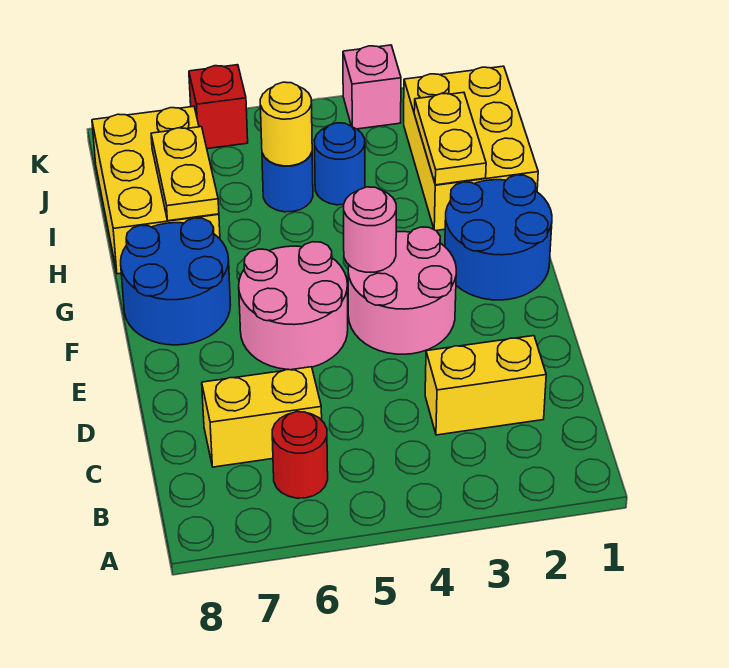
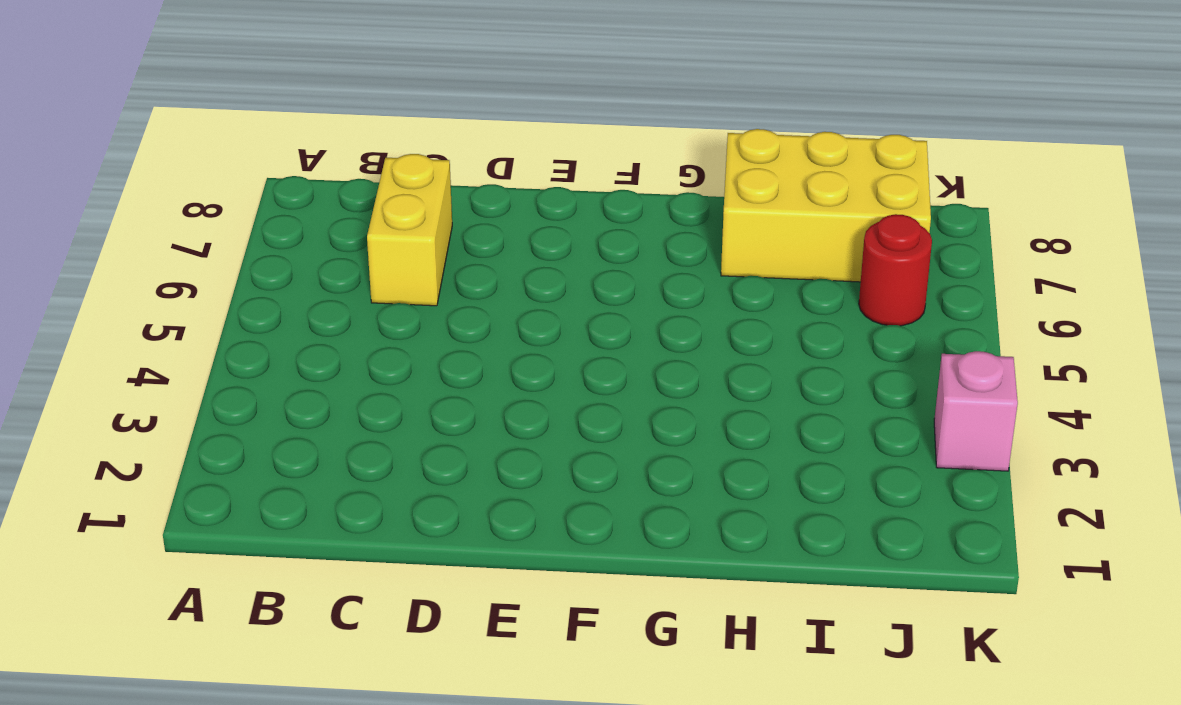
red round brick J6 level 1 -> red round brick B6 level 1
none -> yellow brick C2:C3 level 1
none -> pink round brick E3:F4 level 1
none -> pink round brick E5:F6 level 1

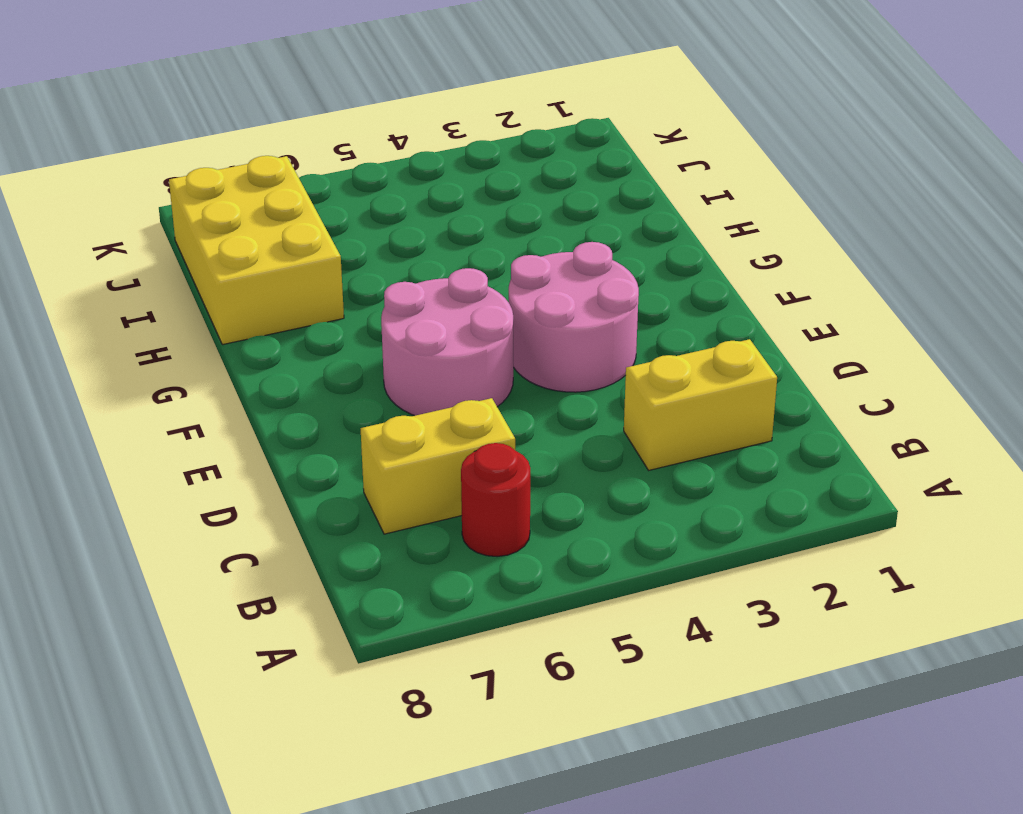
none -> blue round brick F1:G2 level 1
none -> blue round brick F7:G8 level 1
none -> yellow brick H1:J2 level 1

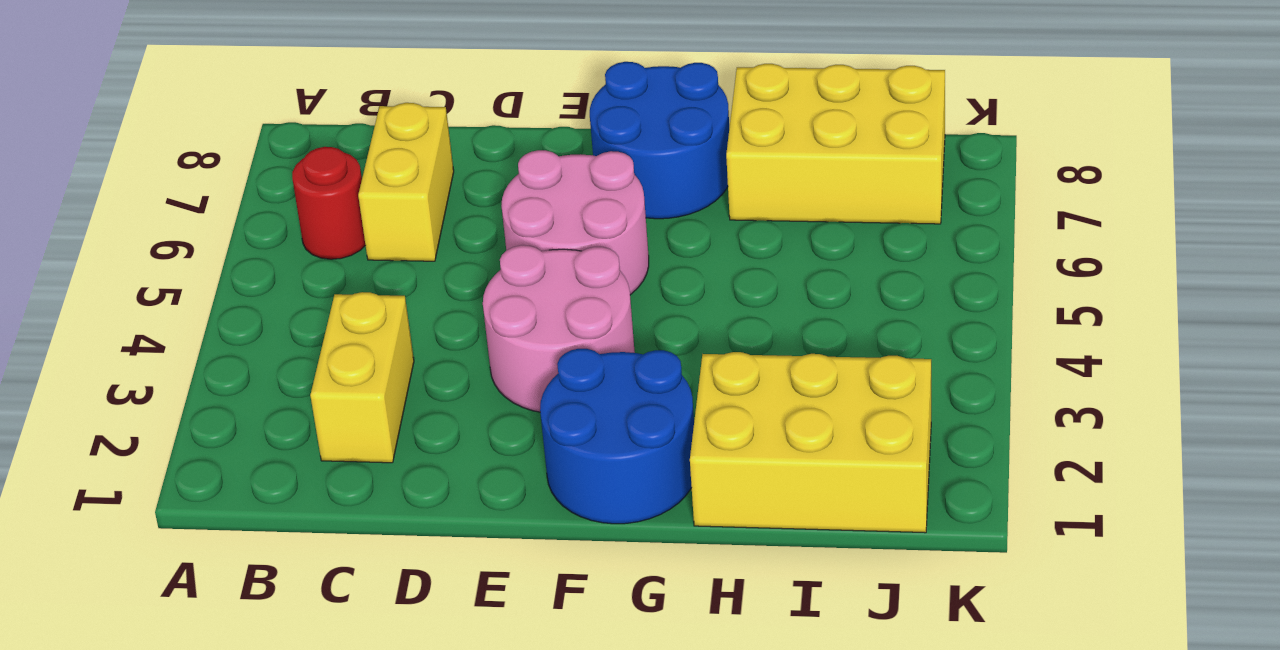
none -> blue round brick I4 level 1
none -> blue round brick I5 level 1
none -> pink brick K3 level 1

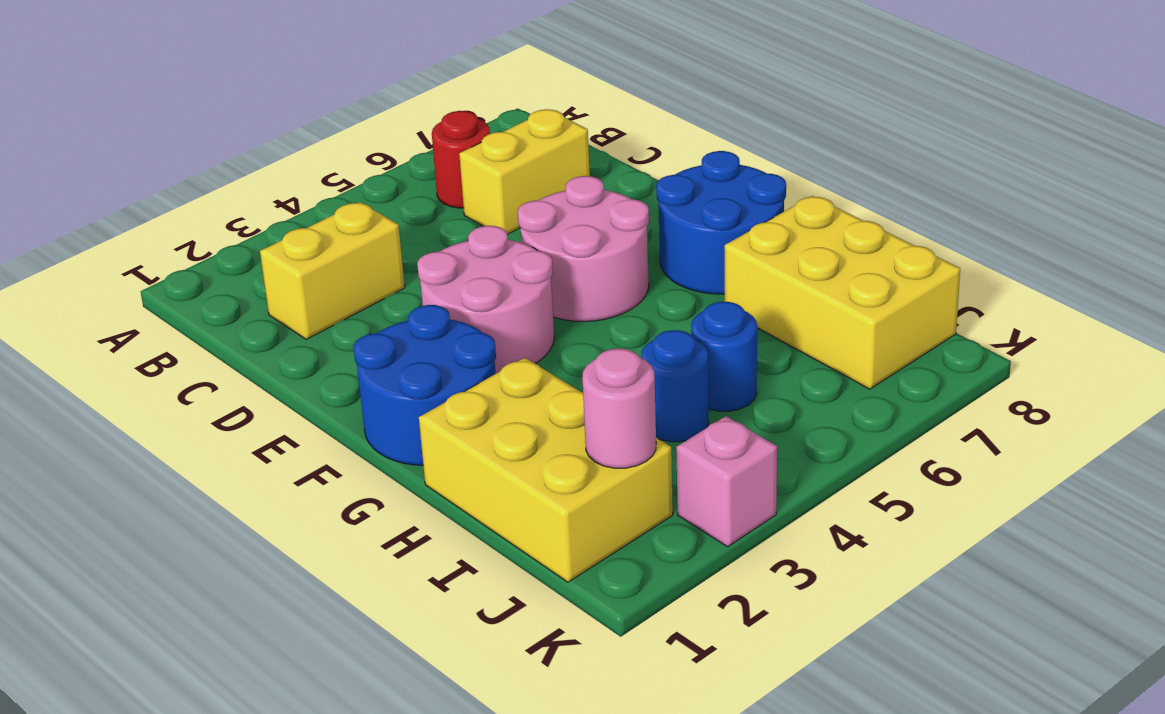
pink round brick J2 level 2 -> pink round brick F4 level 2
none -> red brick K6 level 1
none -> yellow plate H2:I2 level 2
none -> yellow plate H7:I7 level 2

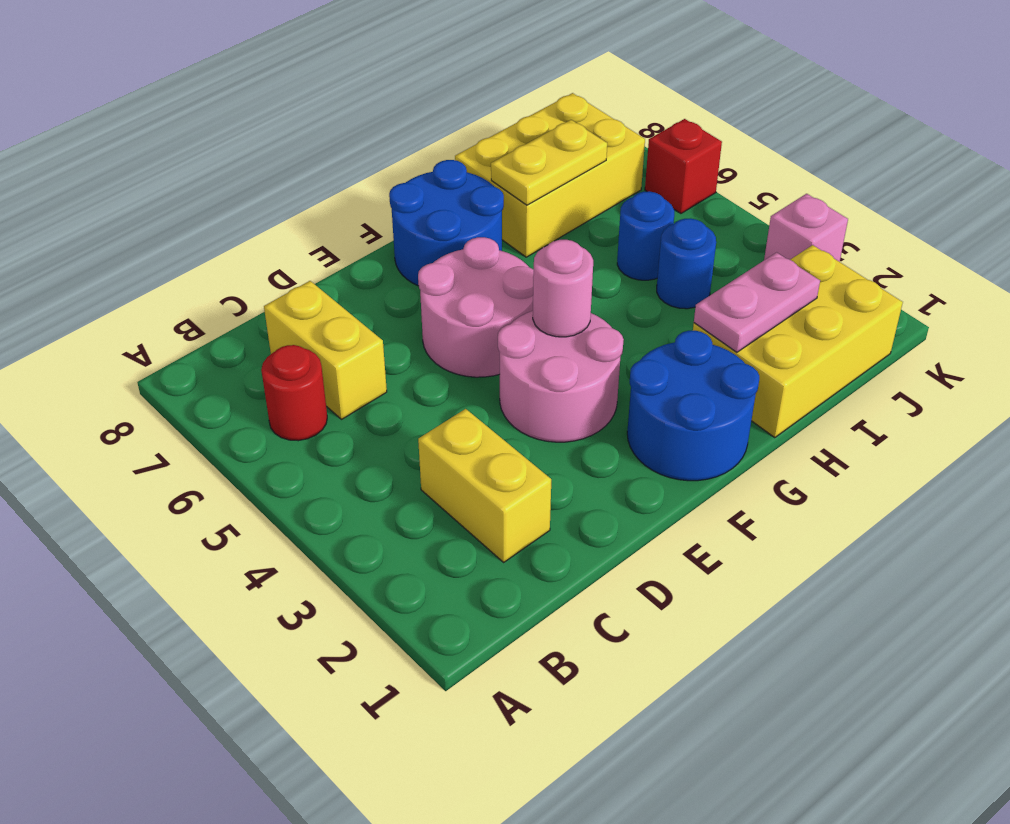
pink plate H2:I2 level 2 -> yellow plate H2:I2 level 2
none -> yellow round brick I5 level 2

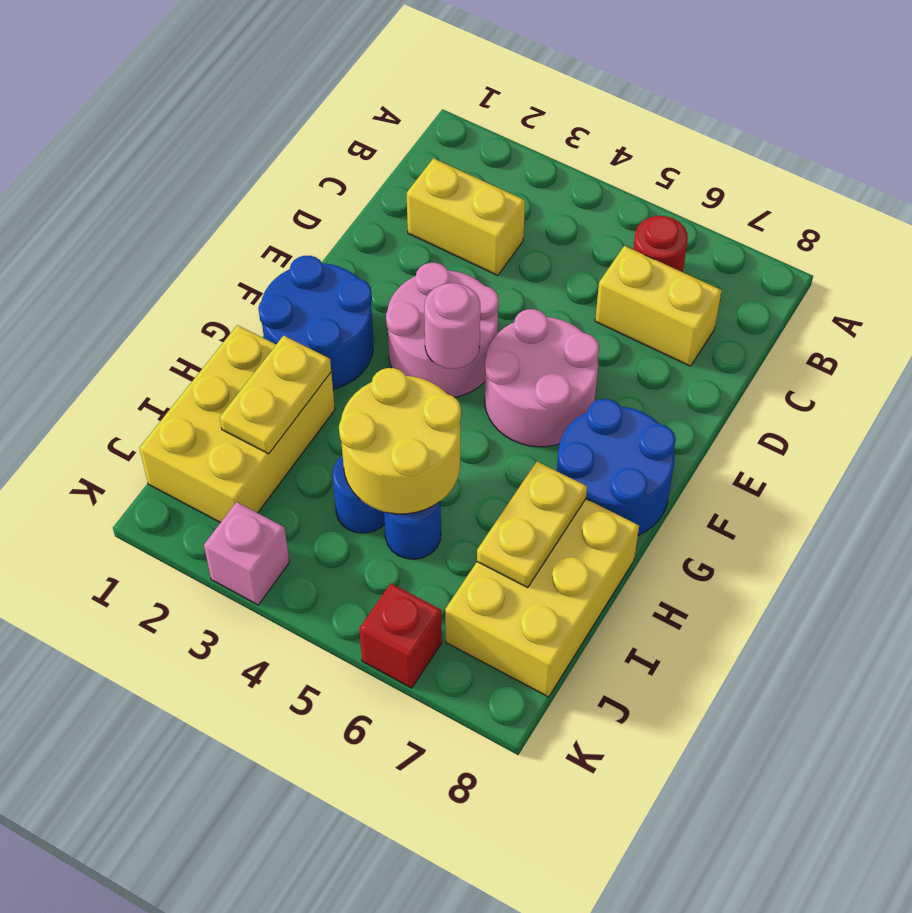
yellow round brick H4:I5 level 2 -> yellow round brick I5 level 2

